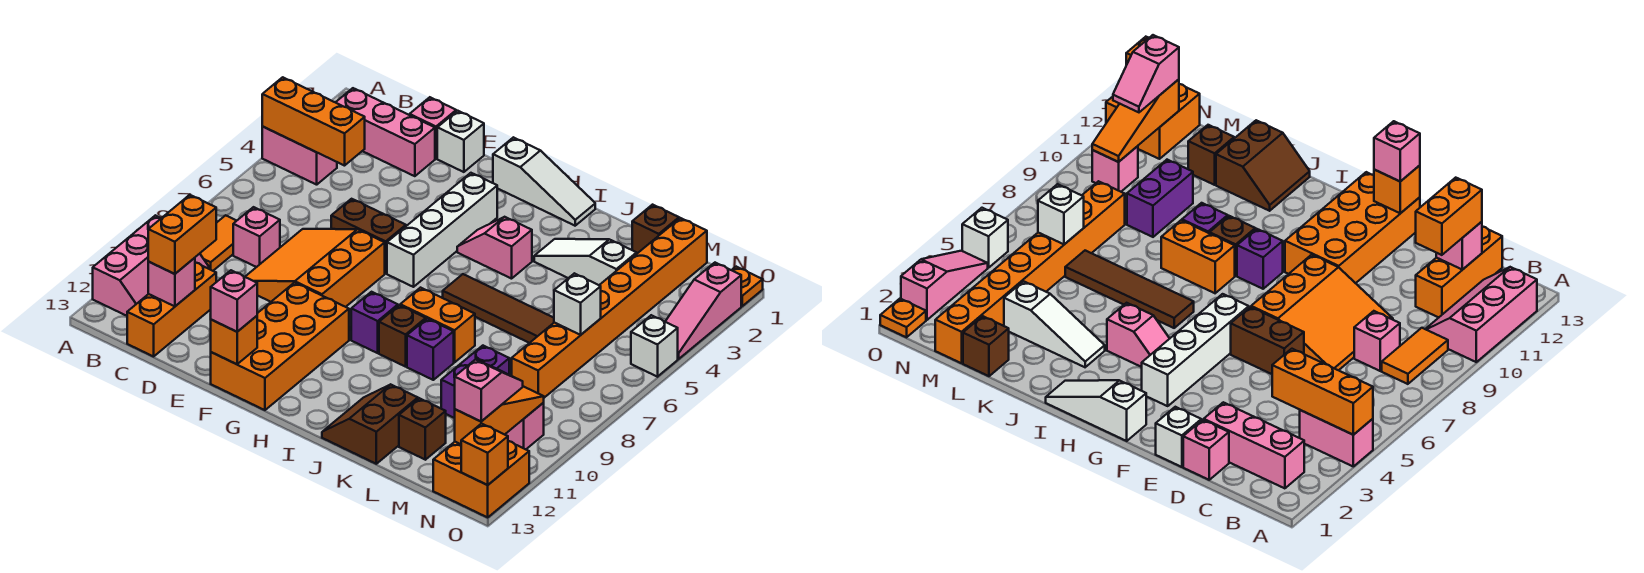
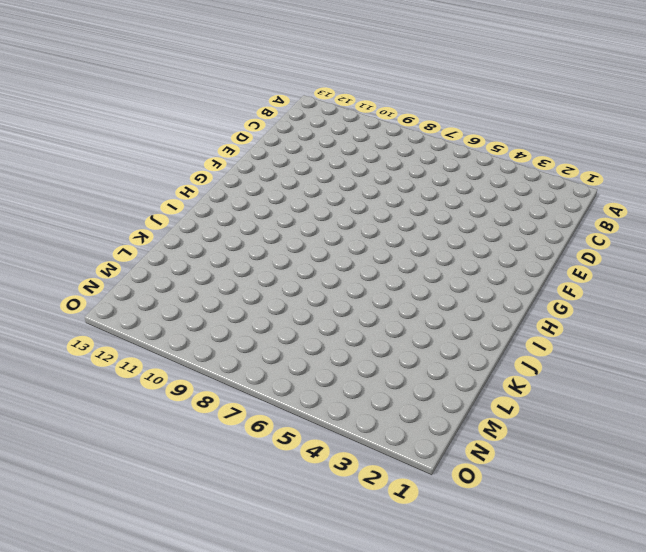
none -> pink brick A4:B4 level 1
none -> pink slope A10:B12 level 1 top A
none -> pink brick B2:D2 level 1
none -> orange tile B8:B9 level 1

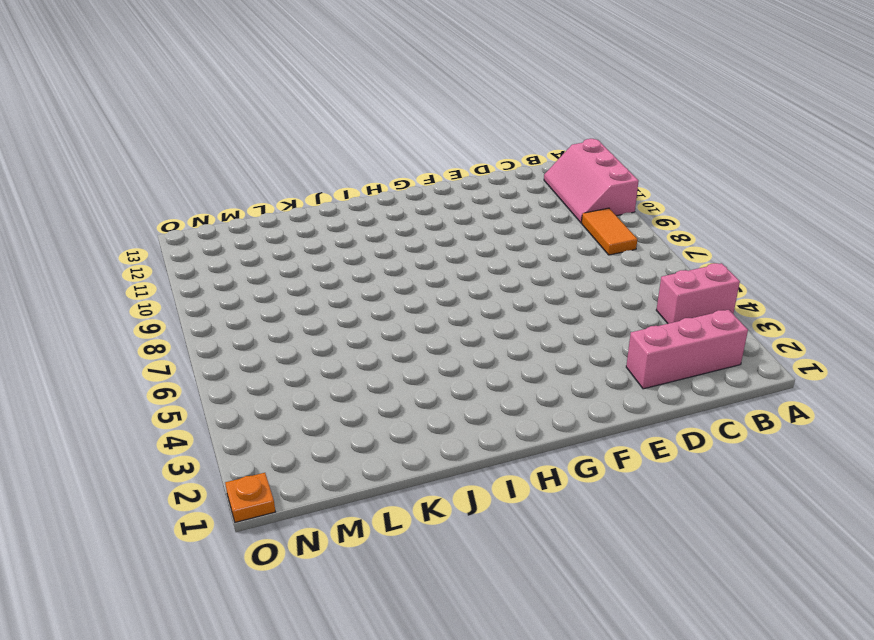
none -> pink brick C8 level 1
none -> orange brick C11:C13 level 1
none -> pink brick D1 level 1
none -> orange slope D7:F9 level 1 top F

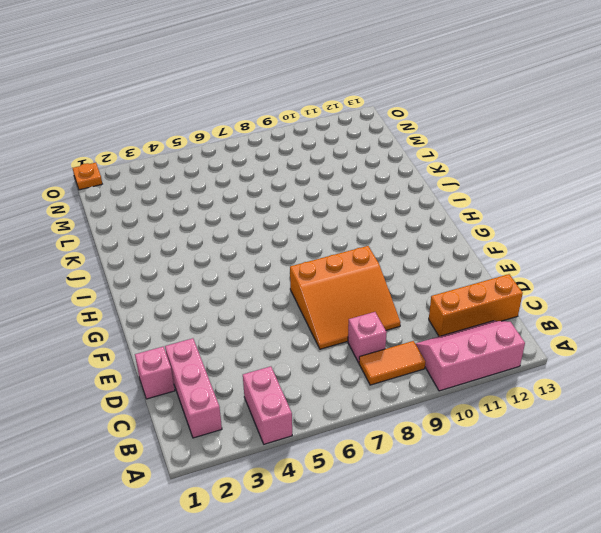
none -> white brick E1 level 1
none -> brown brick E6:F6 level 1
none -> orange brick F10:G13 level 1
none -> white slope G1:I1 level 1 top G

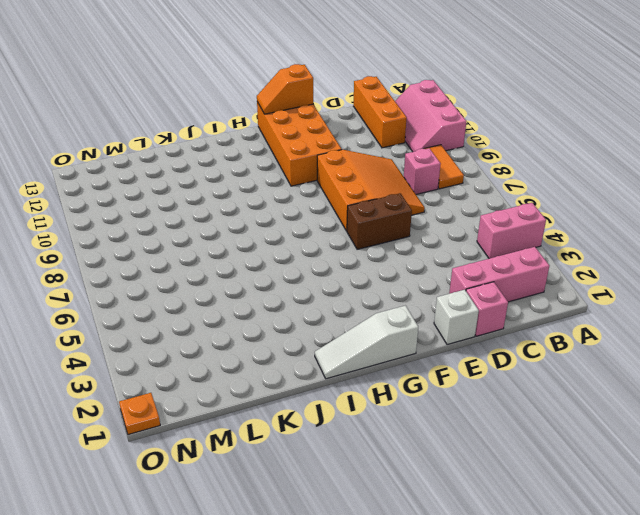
orange slope F13:G13 level 2 top F -> orange brick F13 level 2
none -> white brick G3:G6 level 1
none -> pink slope H4:I4 level 1 top I
none -> purple brick H9 level 1
none -> brown tile I6:L6 level 1

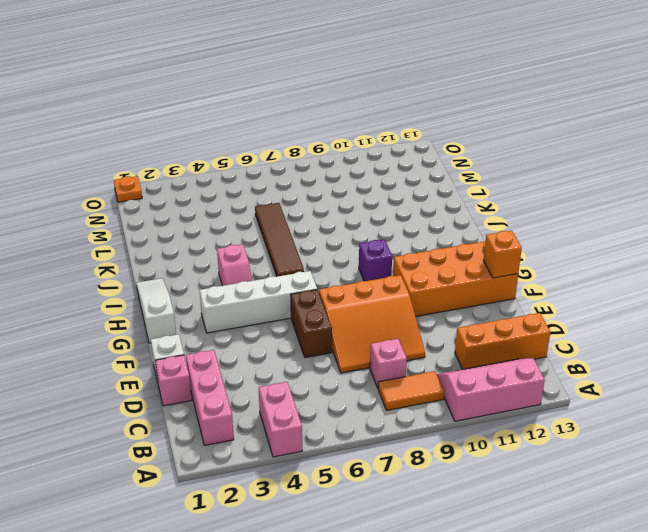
none -> orange brick I8:J8 level 1
none -> brown brick I9 level 1
none -> white slope J3:L3 level 1 top L
none -> purple brick J9 level 1

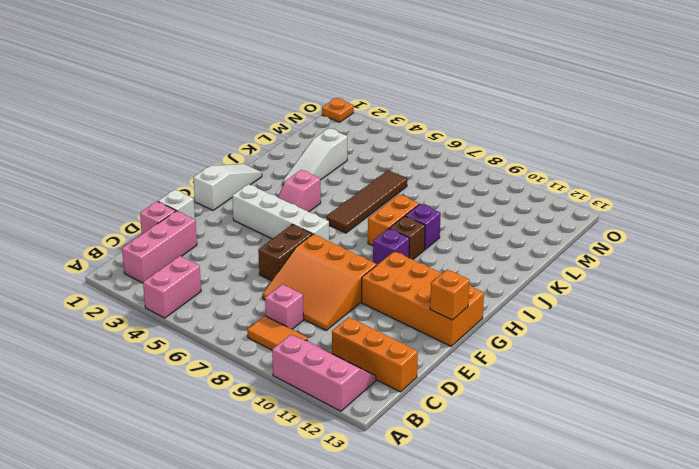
none -> brown slope J12:K13 level 1 top K
none -> brown brick L1 level 1
none -> purple brick L9:L10 level 1
none -> brown brick L12 level 1

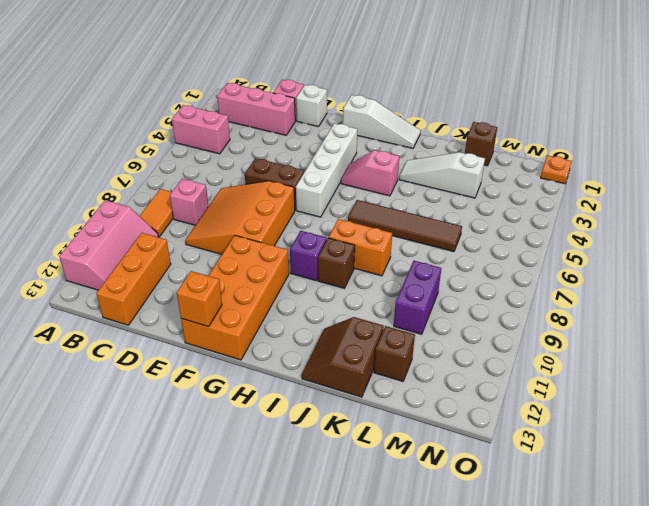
none -> purple brick J9 level 1
none -> orange brick M1:M8 level 1
none -> pink brick N10 level 1
none -> orange brick N12:O13 level 1

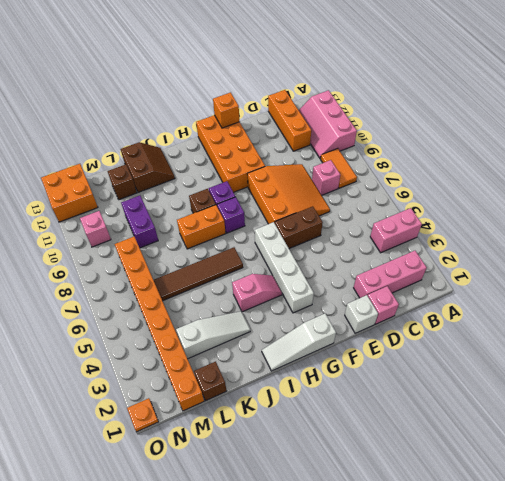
purple brick H8 level 1 -> purple brick J9 level 1
none -> pink slope O2:O4 level 1 top 2
none -> white brick O5 level 1
none -> orange brick A4:C4 level 2
none -> pink brick C12 level 2

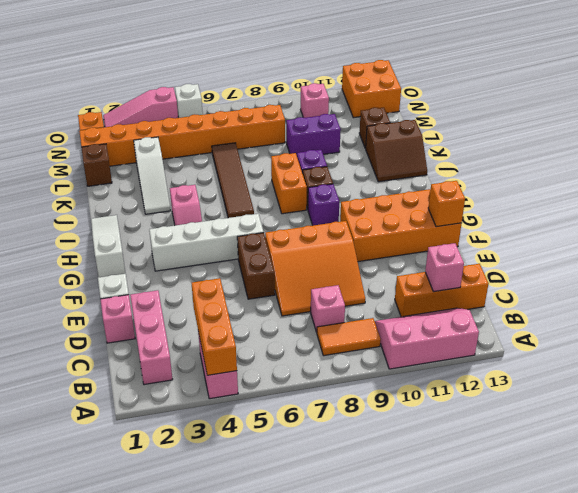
pink slope O2:O4 level 1 top 4 -> pink slope O2:O4 level 1 top 2
none -> white brick M6 level 2
none -> orange slope N10:N12 level 2 top 12
none -> orange brick O13 level 2
none -> orange brick C11:C12 level 3

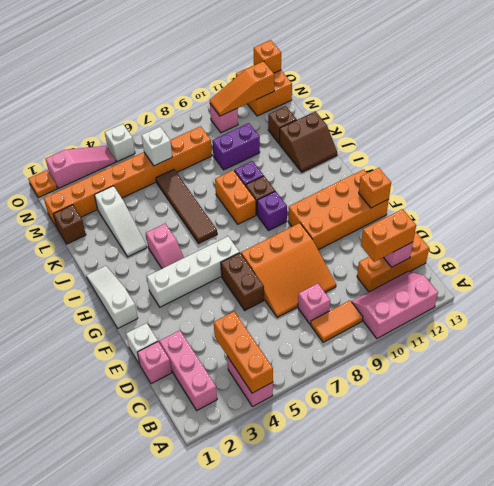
none -> pink brick F13 level 3
none -> pink slope N11:N12 level 3 top 12

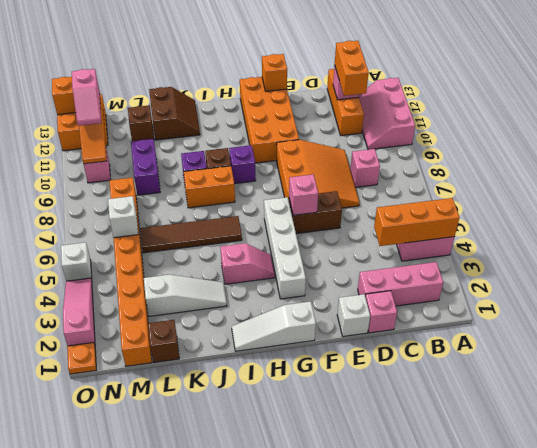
pink brick F6 level 2 -> pink brick F13 level 3
none -> orange tile B8:B9 level 1

